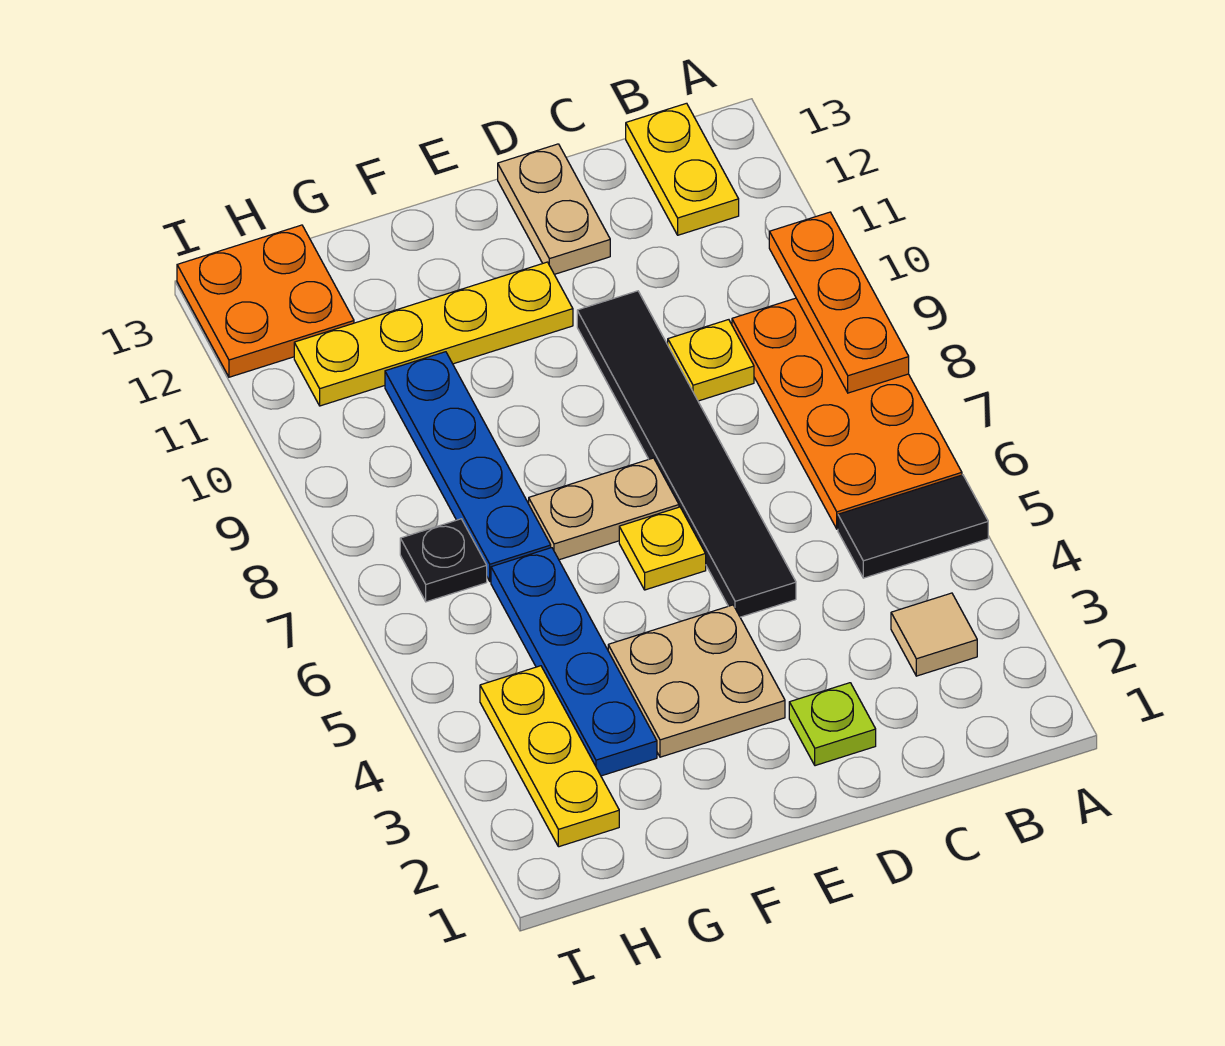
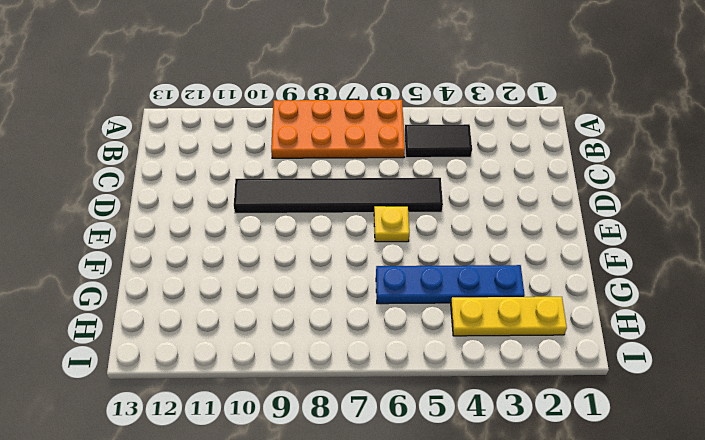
black tile B4:B5 level 1 -> black tile A5:B5 level 1
none -> tan tile B3 level 1
none -> yellow plate B12:B13 level 1
none -> yellow plate C9 level 1

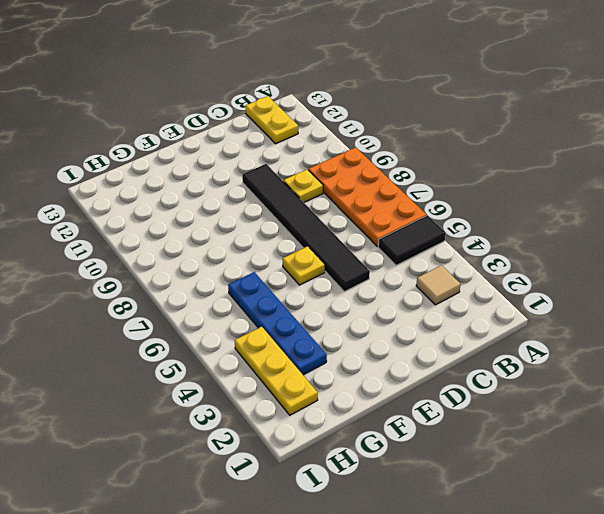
none -> lime plate D2 level 1
none -> tan plate D12:D13 level 1
none -> tan plate E3:F4 level 1

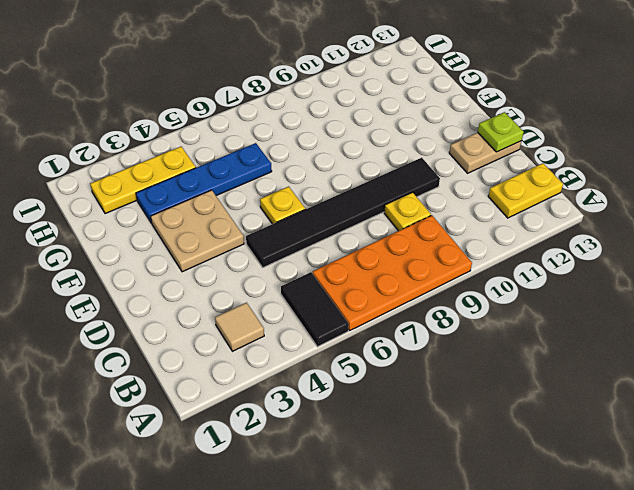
lime plate D13 level 2 -> lime plate D2 level 1
none -> tan plate E7:F7 level 1
none -> yellow plate E11:H11 level 1
none -> blue plate G7:G10 level 1

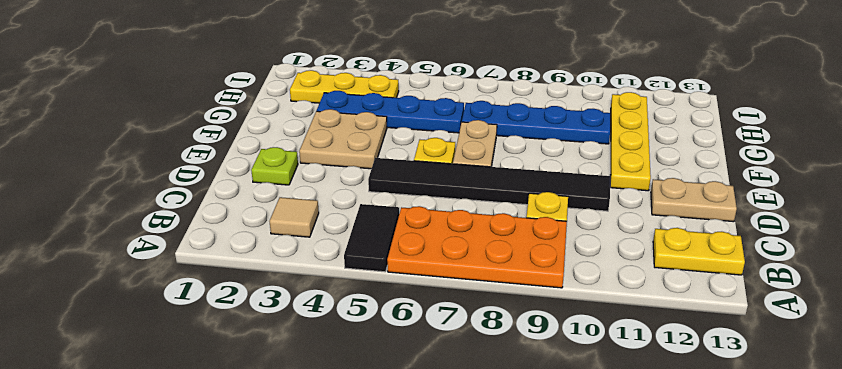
none -> black plate H7 level 1
none -> orange plate H12:I13 level 1
none -> orange plate A8:A10 level 2

